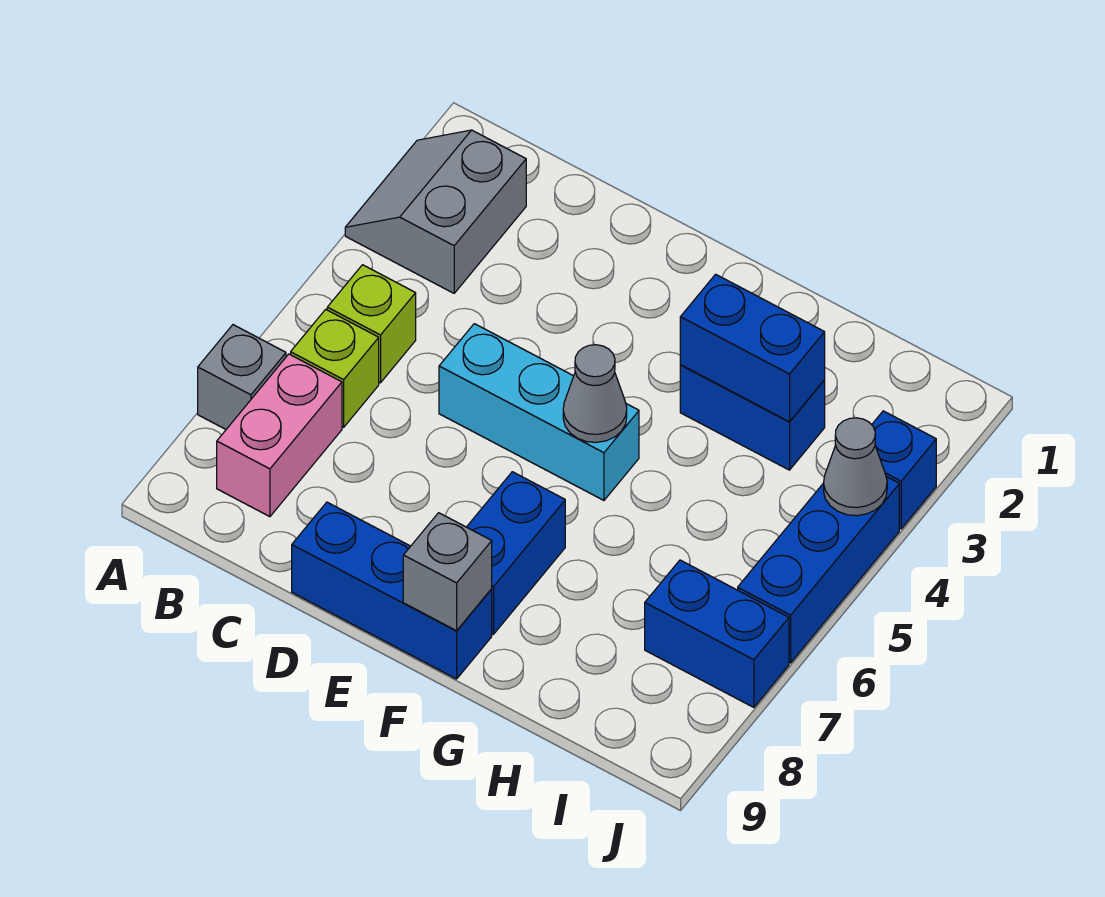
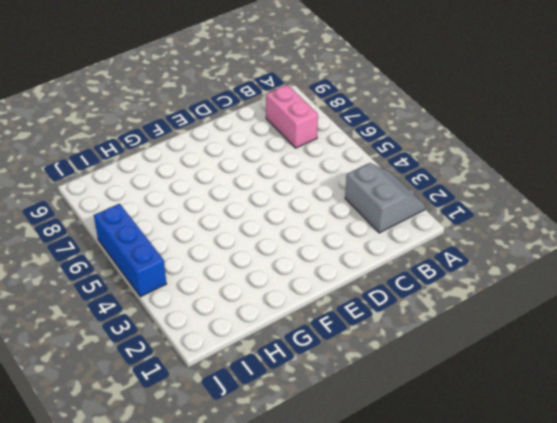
none -> grey brick A7 level 1
none -> lime brick B5 level 1
none -> lime brick B6 level 1

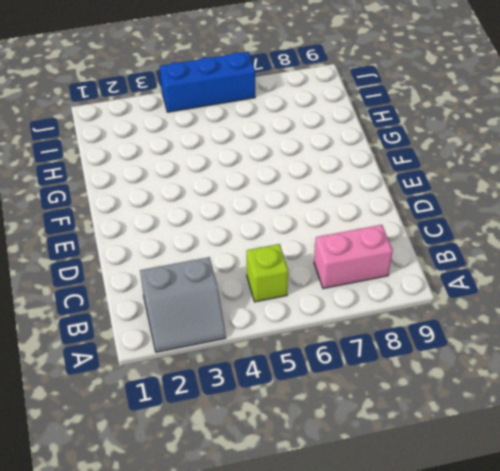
none -> grey brick A7 level 1
none -> lime brick B6 level 1
none -> cyan brick D5:F5 level 1

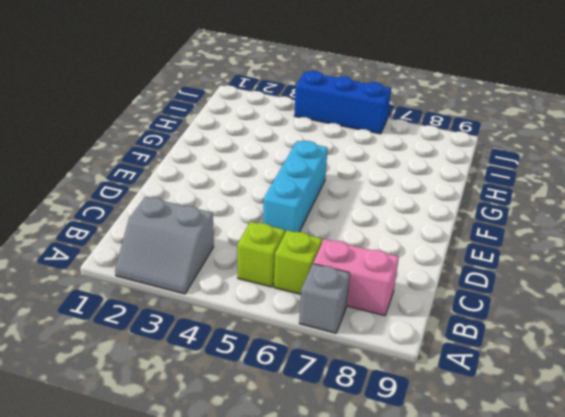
none -> blue brick D9:F9 level 1
none -> blue brick F7:F8 level 1
none -> blue brick G3:H3 level 1

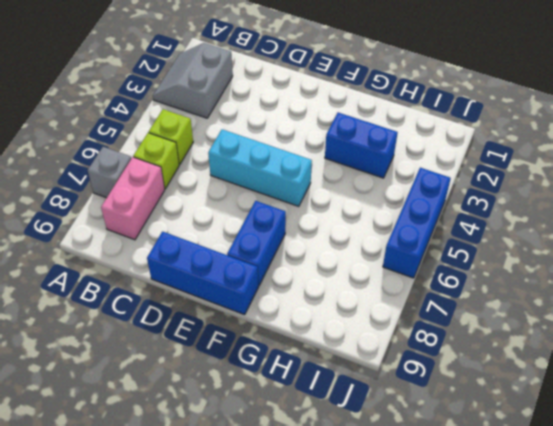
none -> blue brick I7:J7 level 1
none -> blue brick J3 level 1
none -> grey cone F5 level 2

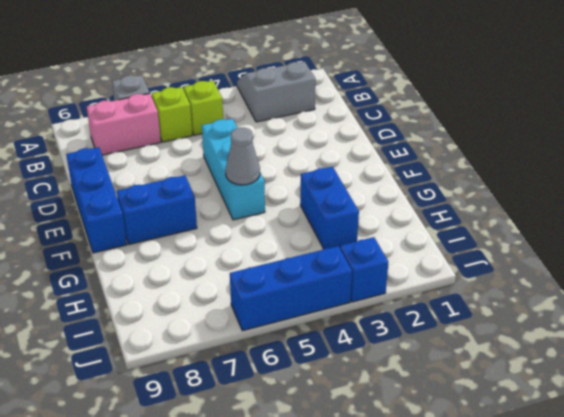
none -> blue brick I7:J7 level 1
none -> grey brick F9 level 2
none -> blue brick G3:H3 level 2

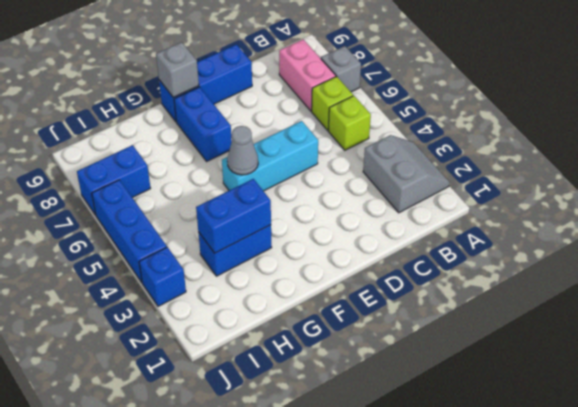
none -> grey cone J4 level 2

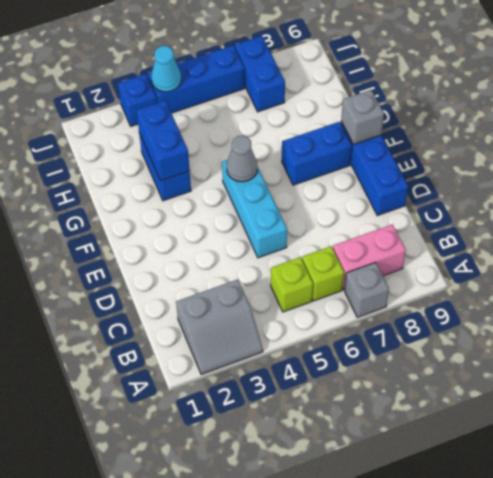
cyan cone J4 level 2 -> grey cone J4 level 2

